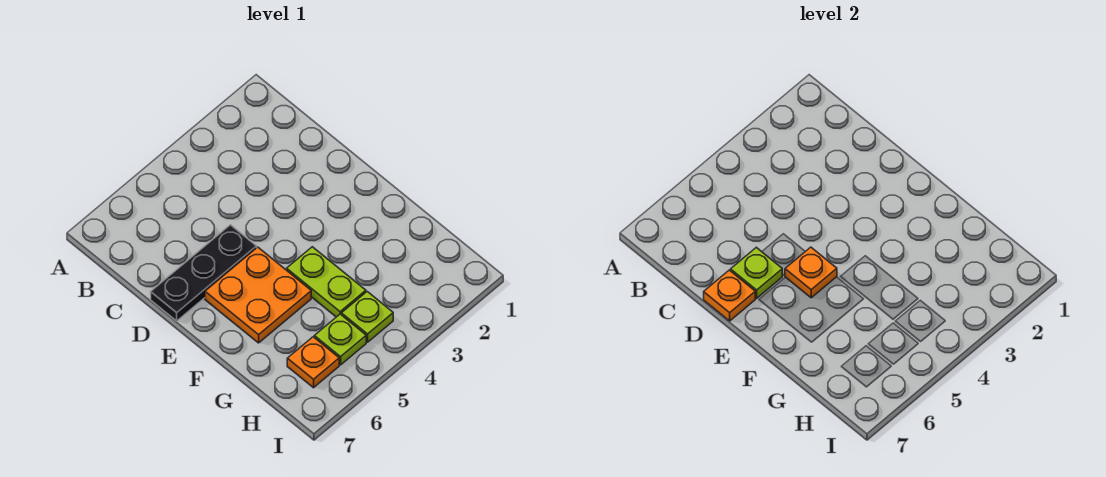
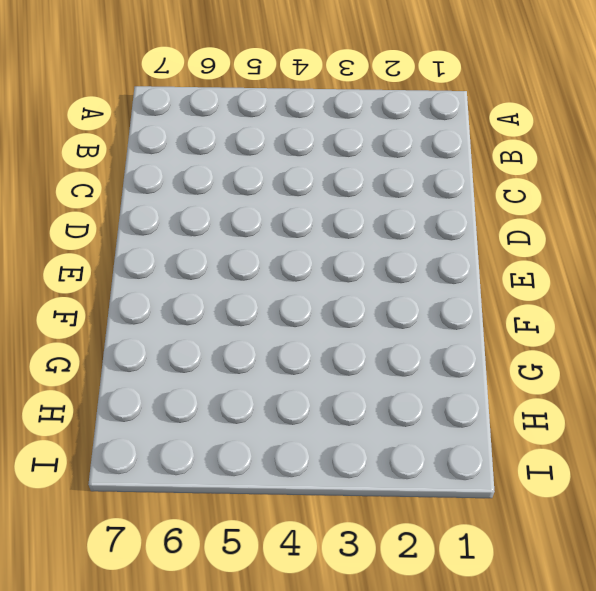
none -> black plate D5:D7 level 1
none -> orange plate E5:F6 level 1

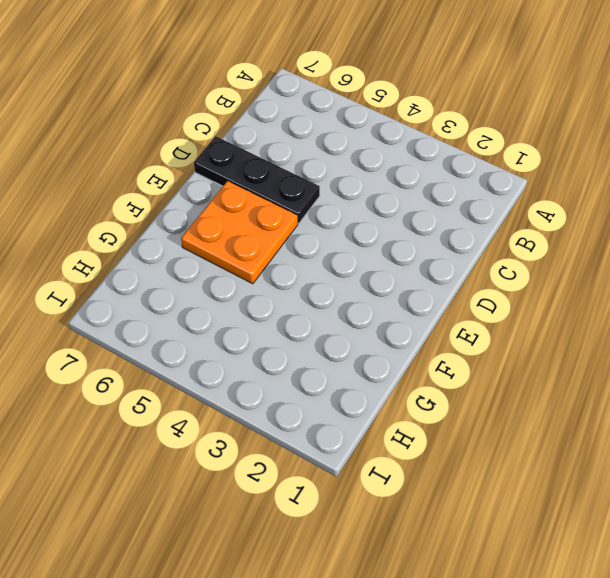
none -> lime plate F4:G4 level 1
none -> lime plate H4 level 1

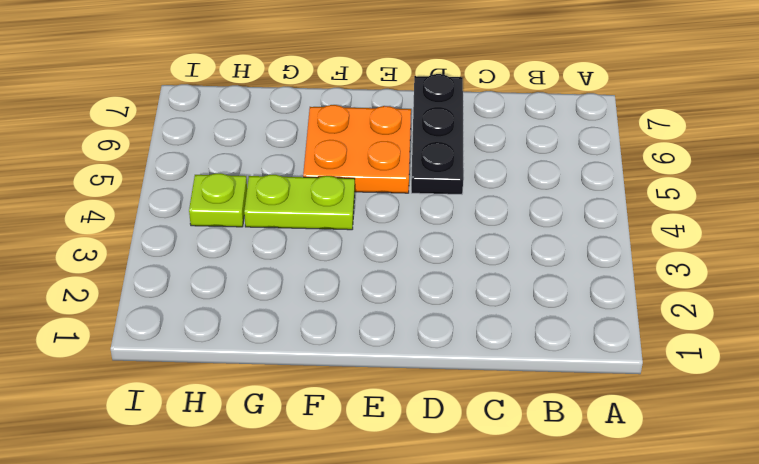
none -> lime plate H5 level 1
none -> orange plate H6 level 1

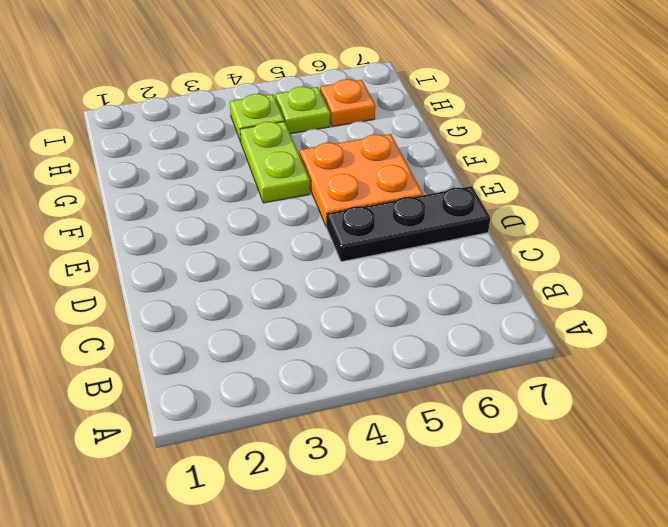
none -> lime plate D6 level 2
none -> orange plate D7 level 2

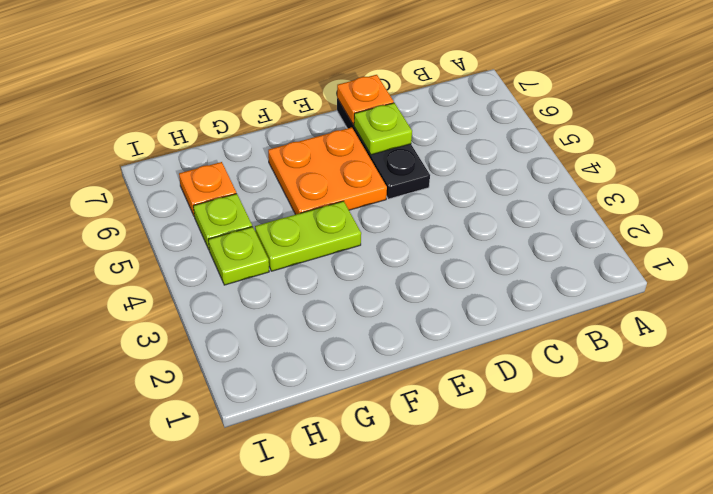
none -> orange plate E5 level 2

